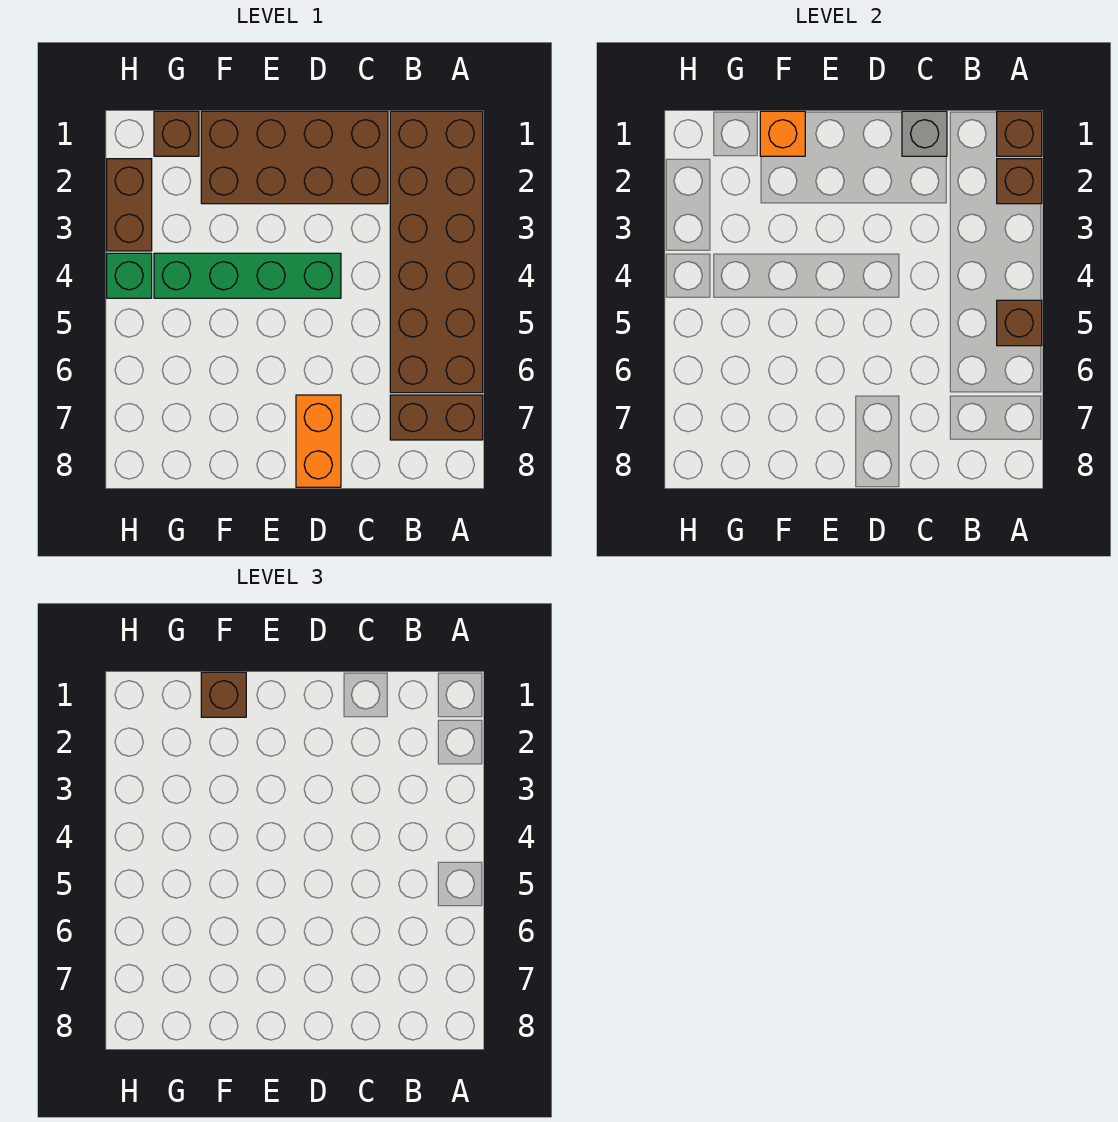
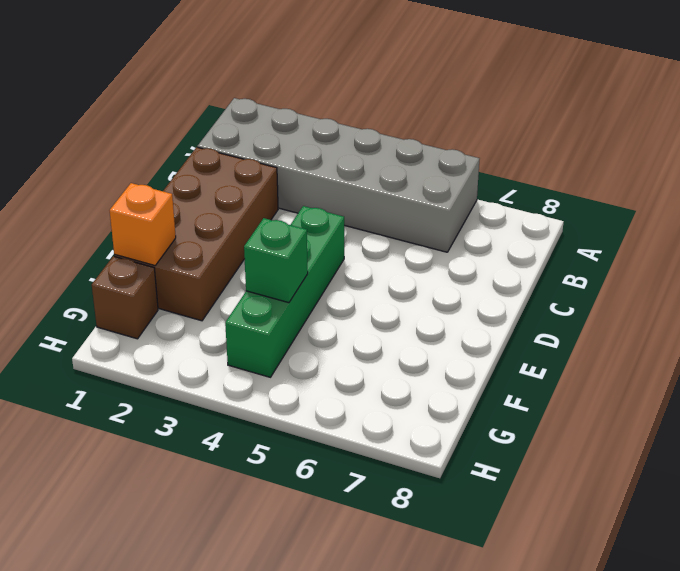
grey brick A1:B6 level 1 -> brown brick A1:B6 level 1
green brick F4 level 2 -> green brick H4 level 1
none -> brown brick A7:B7 level 1
none -> orange brick D7:D8 level 1
none -> brown brick H2:H3 level 1

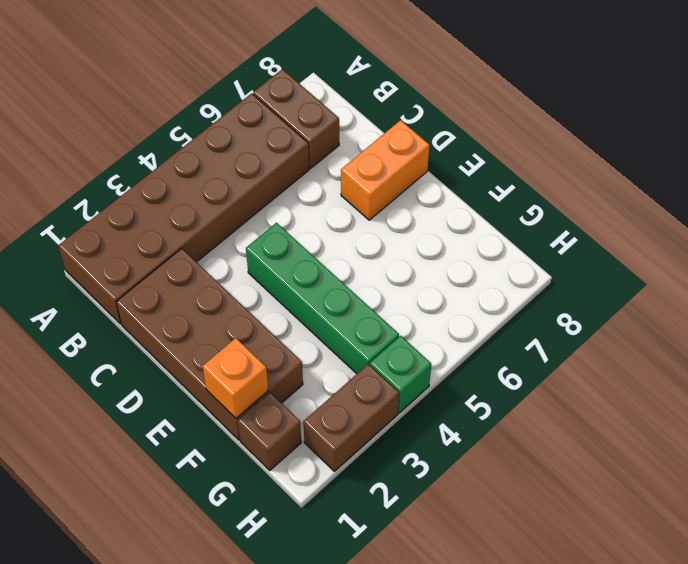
none -> brown brick A1 level 2
none -> brown brick A2 level 2
none -> brown brick A5 level 2

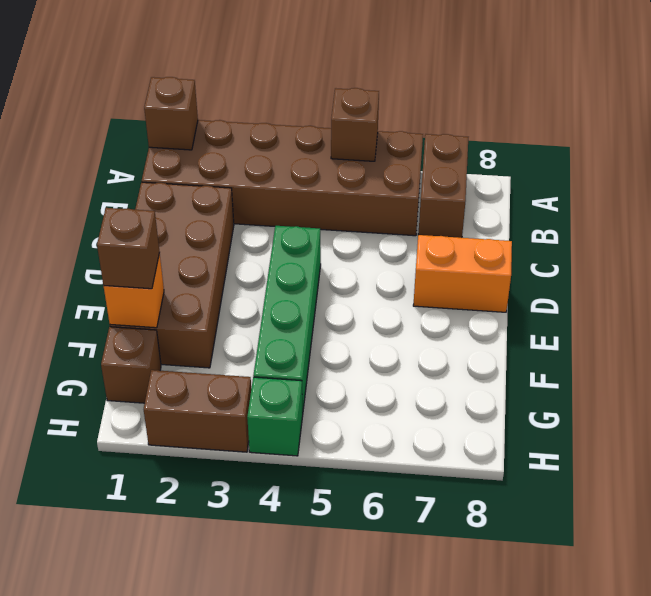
none -> brown brick A2 level 2
none -> grey brick C1 level 2

